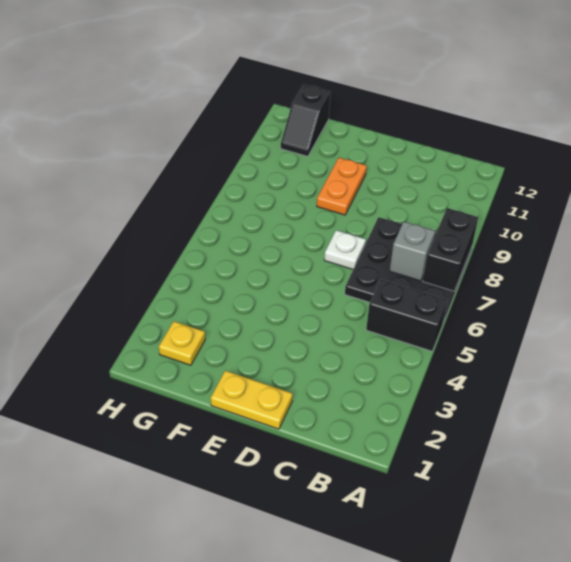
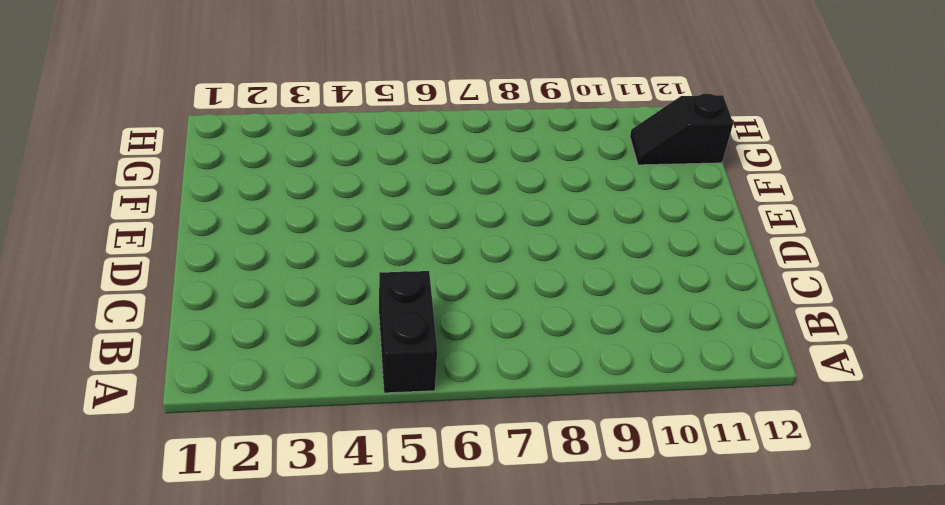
none -> black plate A6:C8 level 1
none -> yellow plate D1:E1 level 1

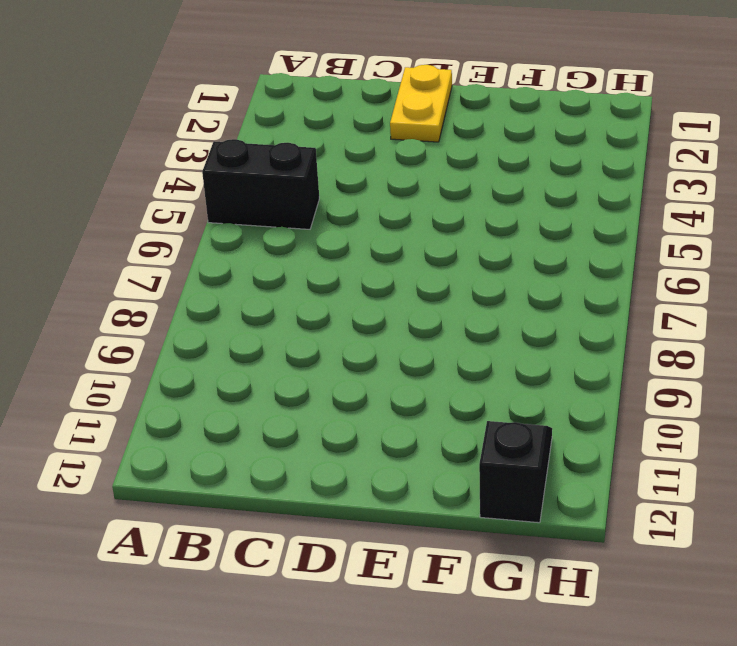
yellow plate D1:D2 level 1 -> yellow plate D1:E1 level 1
none -> black plate A6:C8 level 1
none -> white plate D7 level 1

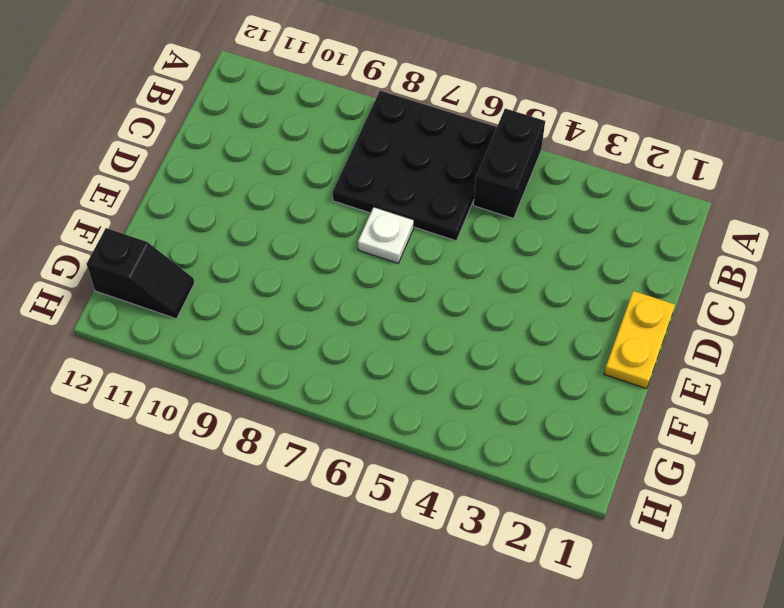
none -> orange plate E9:E10 level 1
none -> yellow plate G2 level 1

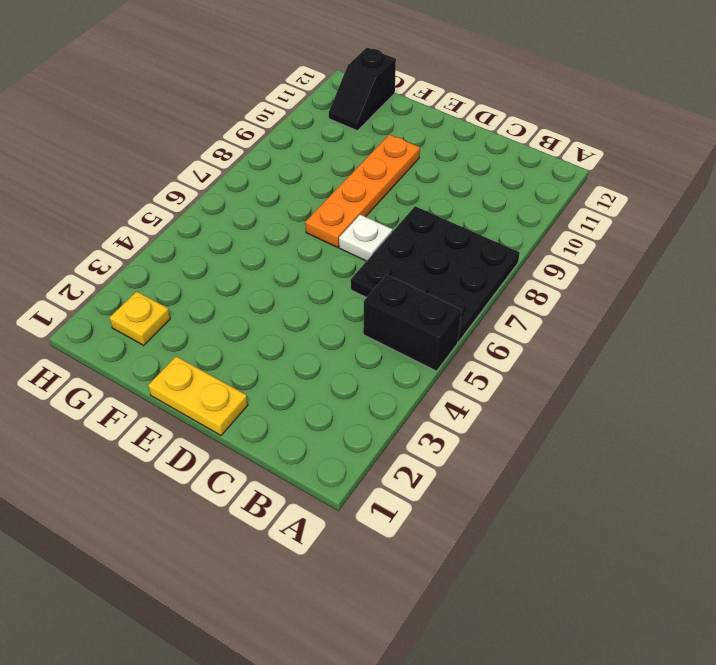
orange plate E7:E10 level 1 -> orange plate E9:E10 level 1
none -> black brick A7:A8 level 2
none -> grey brick B7 level 2

